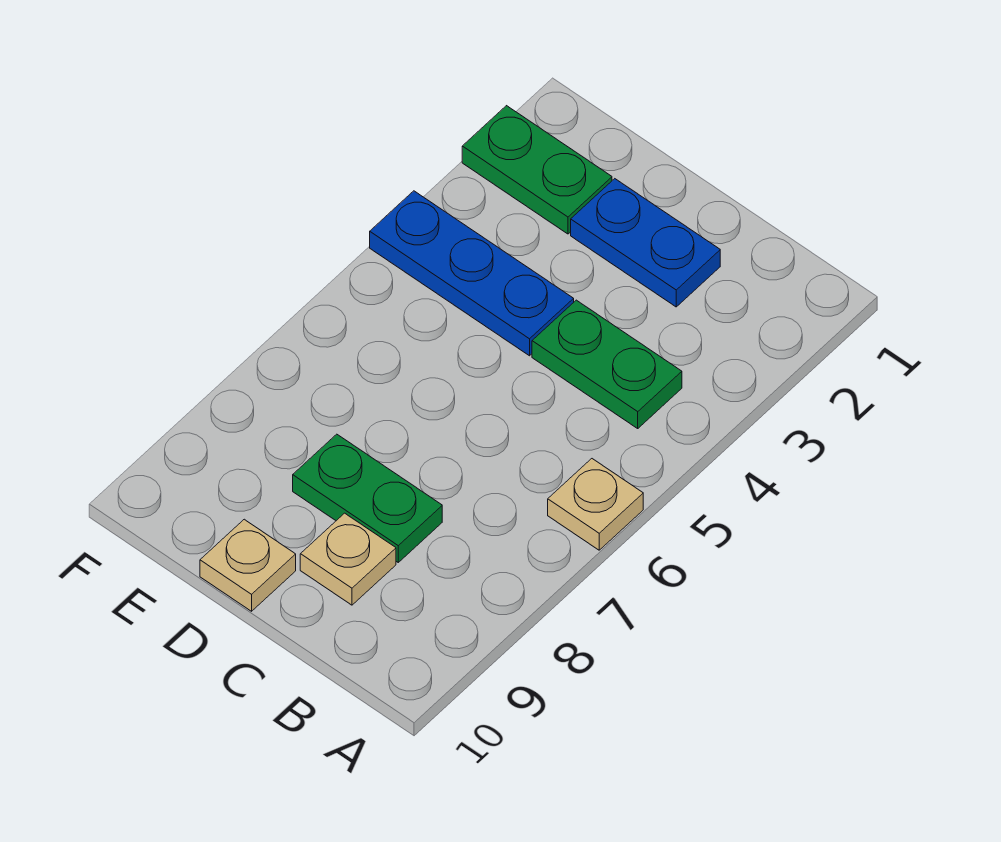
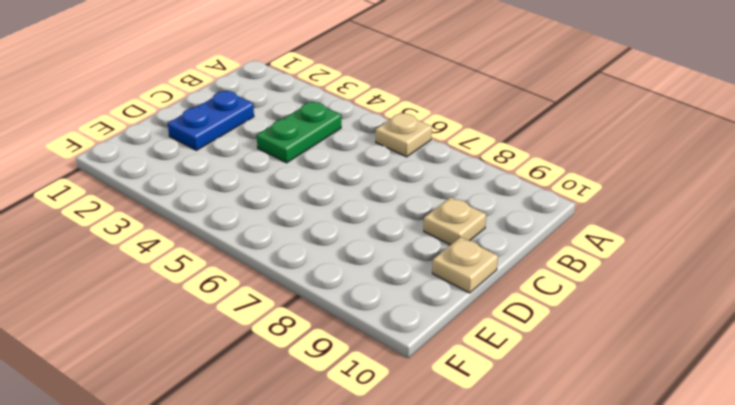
none -> green plate C8:D8 level 1
none -> blue plate D4:F4 level 1

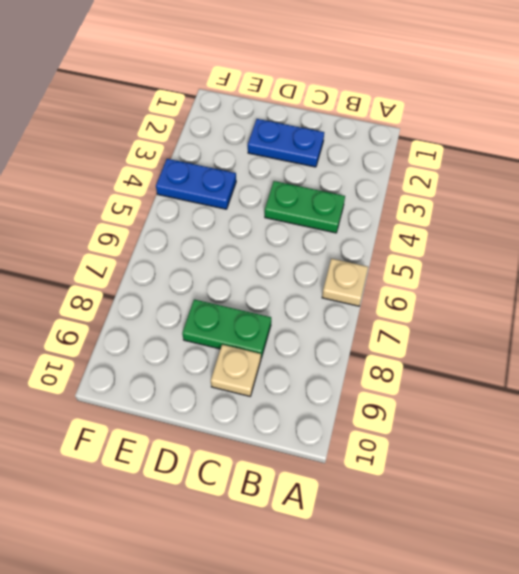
blue plate E4:F4 level 1 -> blue plate D4:F4 level 1
none -> tan plate D10 level 1
none -> green plate E2:F2 level 1

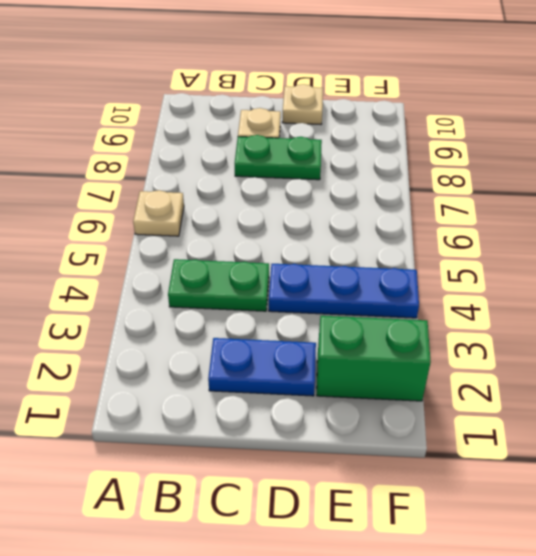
green brick E2:F2 level 1 -> green plate E2:F2 level 1

